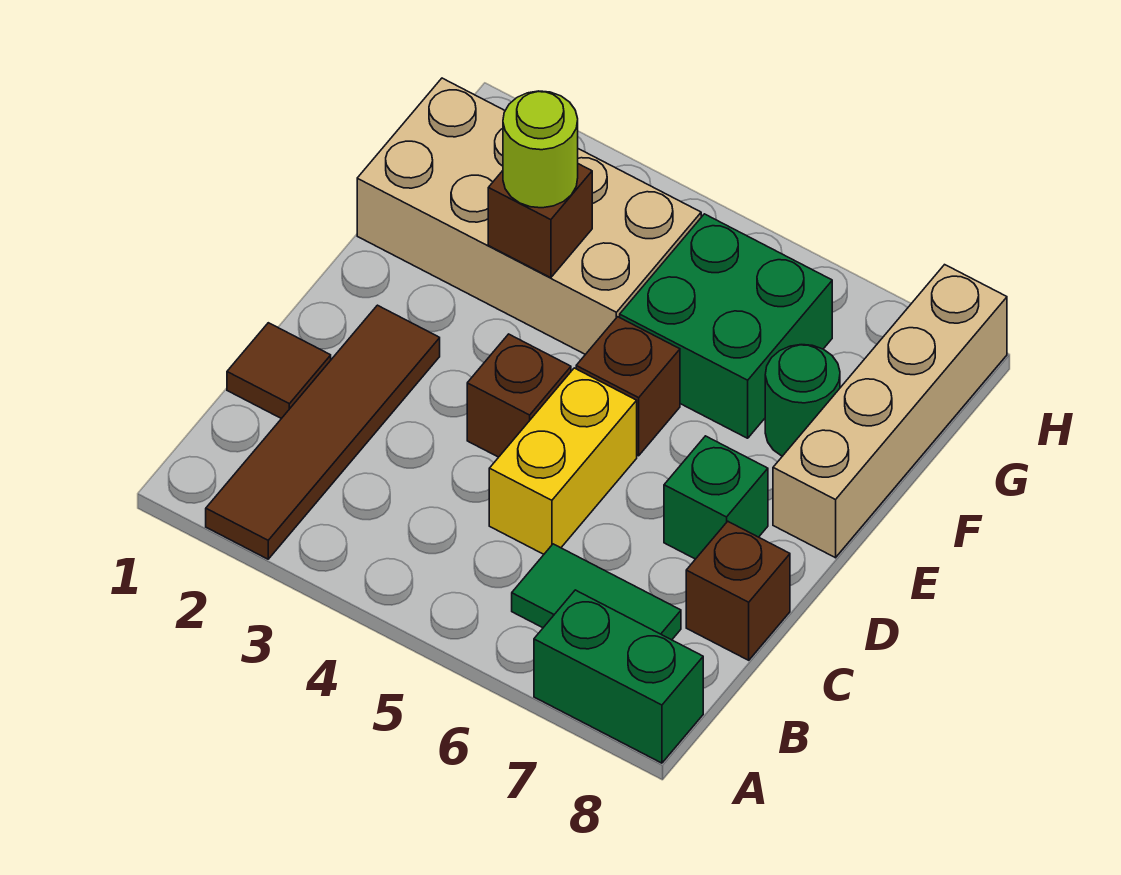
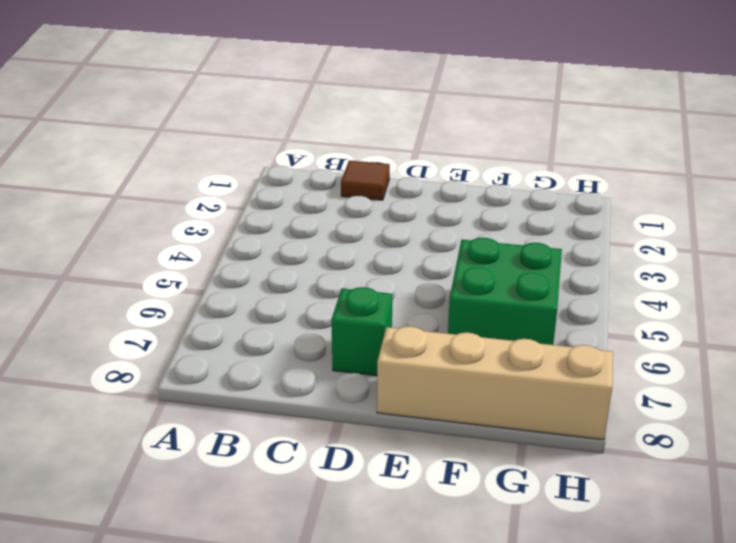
none -> brown tile A2:D2 level 1
none -> green brick A7:A8 level 1
none -> green tile B6:B7 level 1

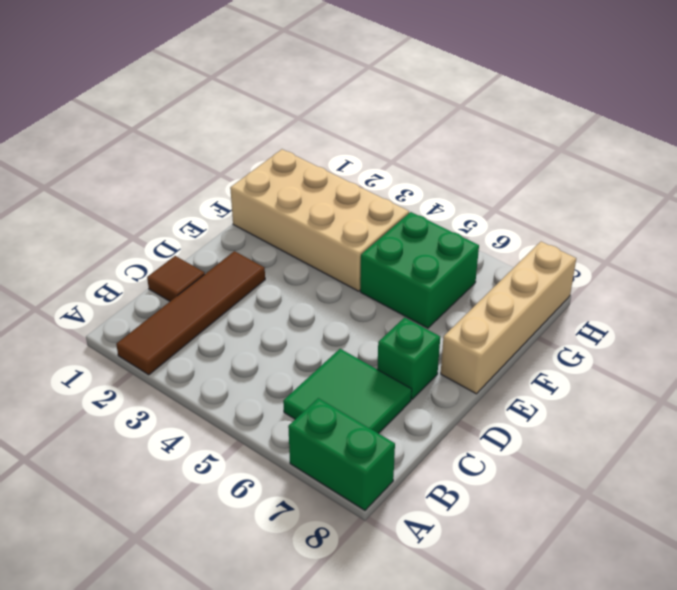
green tile B6:C7 level 1 -> green tile B6:B7 level 1
none -> yellow brick C5:D5 level 1
none -> brown brick C8 level 1
none -> brown brick D4 level 1

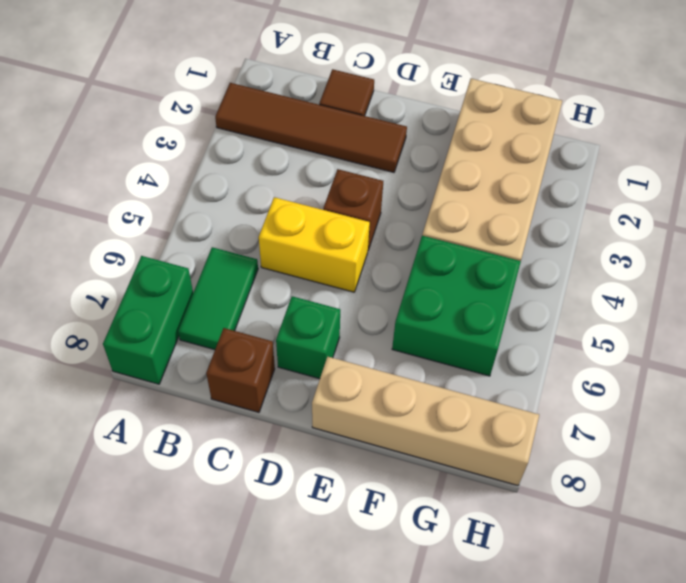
none -> brown brick E5 level 1
none -> green round brick F7 level 1
none -> brown brick F3 level 2

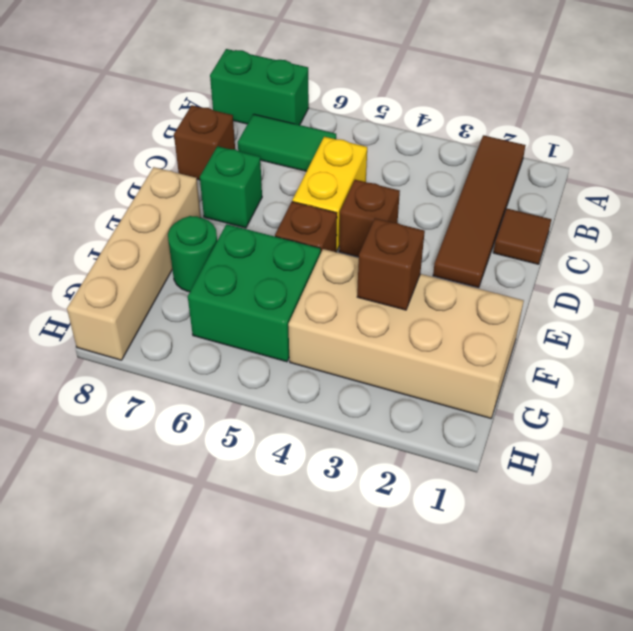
none -> lime round brick F3 level 3

